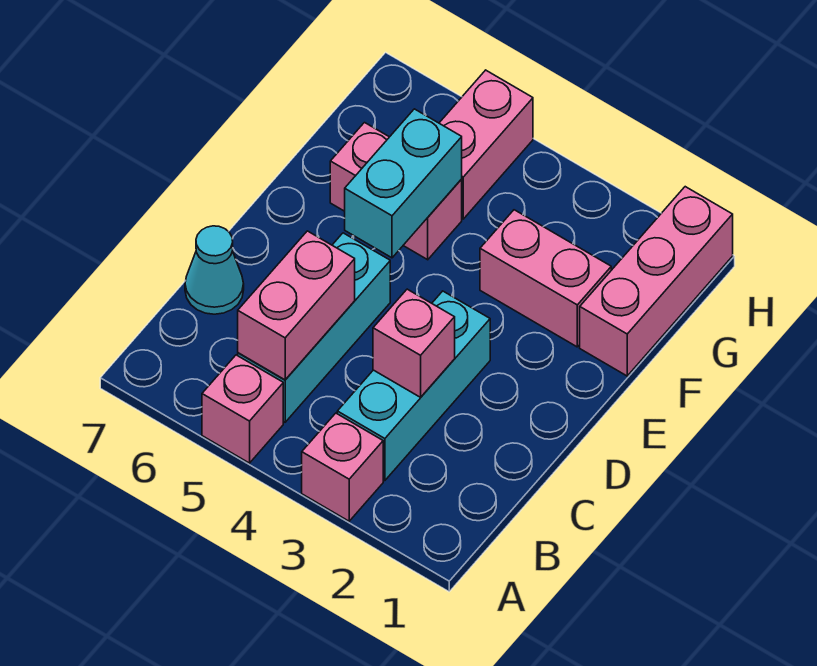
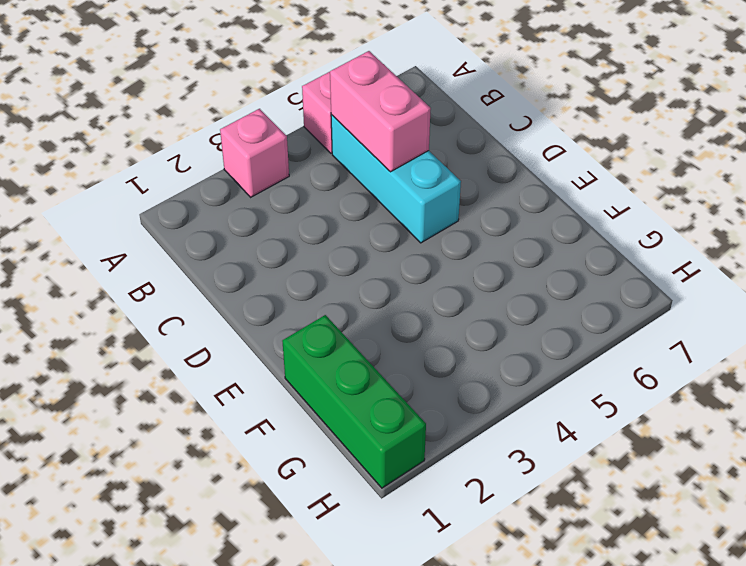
green brick F1:H1 level 1 -> pink brick F1:H1 level 1
none -> cyan brick B3:D3 level 1
none -> cyan cone C7 level 1
none -> pink brick F2:F3 level 1

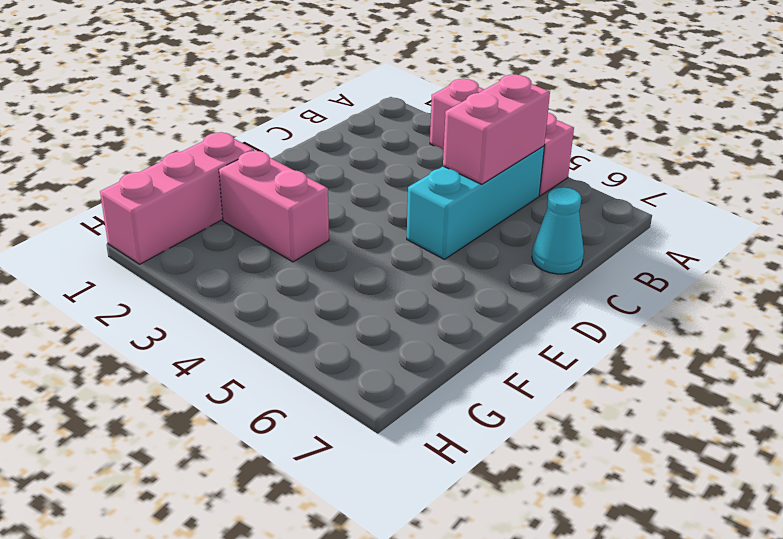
none -> cyan brick B3:D3 level 1
none -> pink brick F5:F6 level 1
none -> pink brick G5:H5 level 1

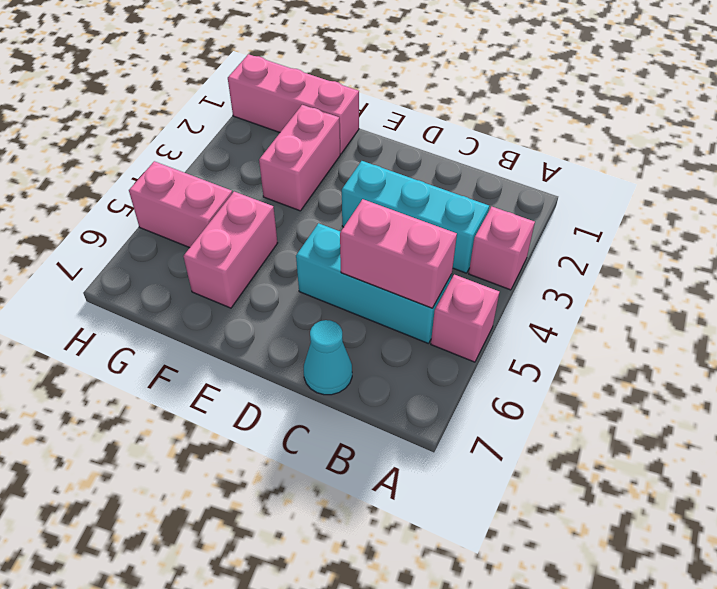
none -> pink brick C3 level 2
none -> cyan brick E5:F5 level 2

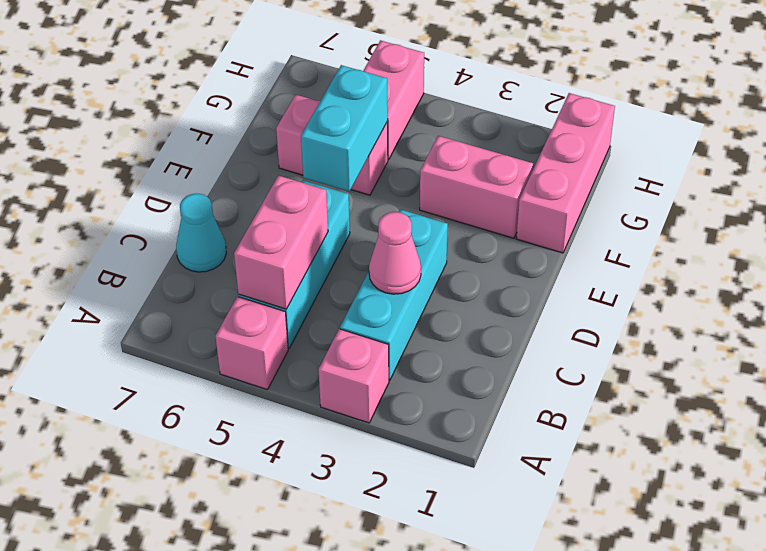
pink cone C3 level 2 -> pink brick C3 level 2

